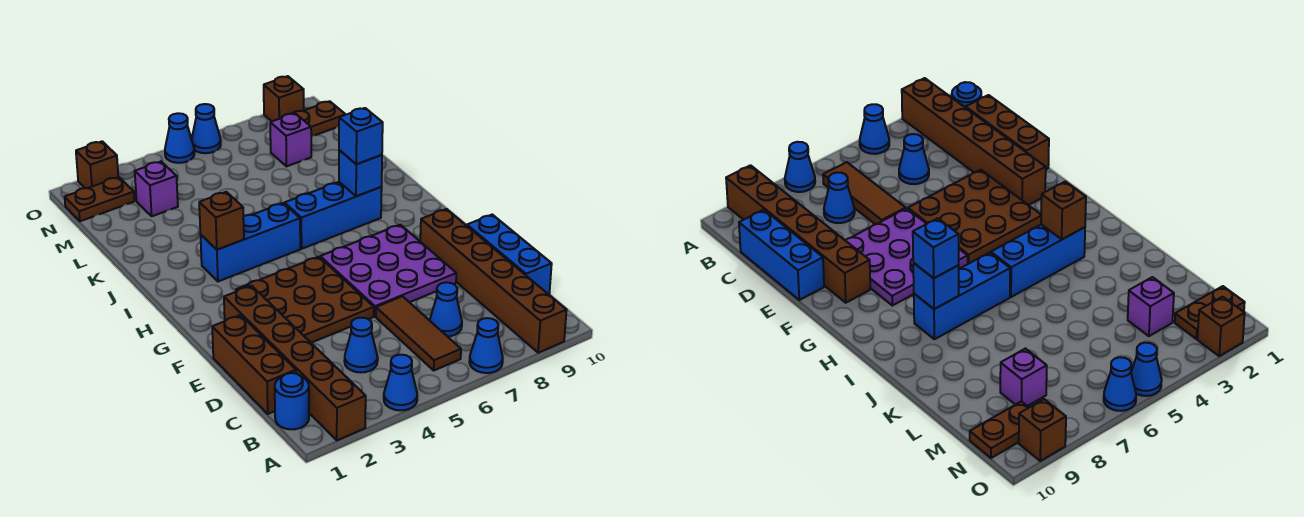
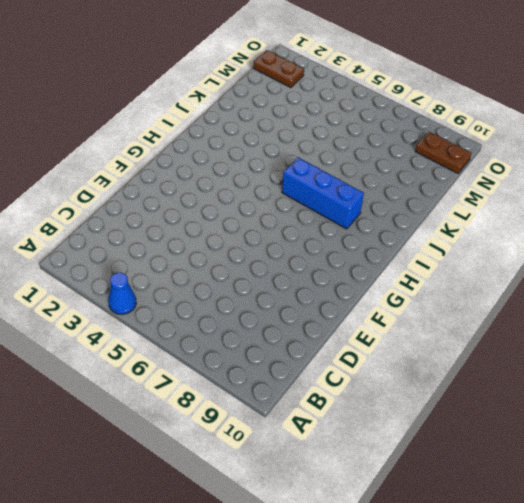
none -> brown brick A2:F2 level 1
none -> blue cone A7 level 1
none -> brown brick A9:F9 level 1

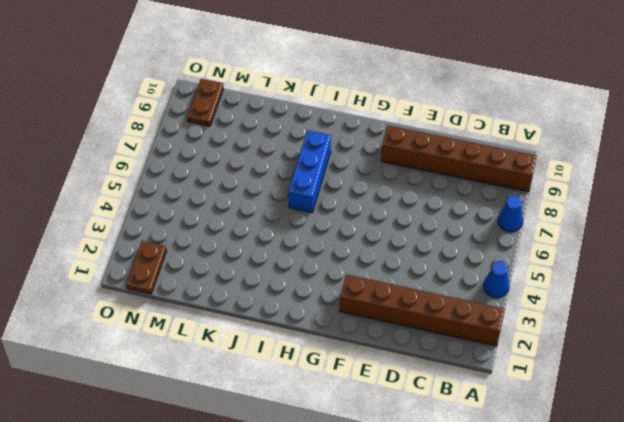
none -> blue round brick B1 level 1
none -> brown tile B6:D6 level 1
none -> brown brick C1:E1 level 1

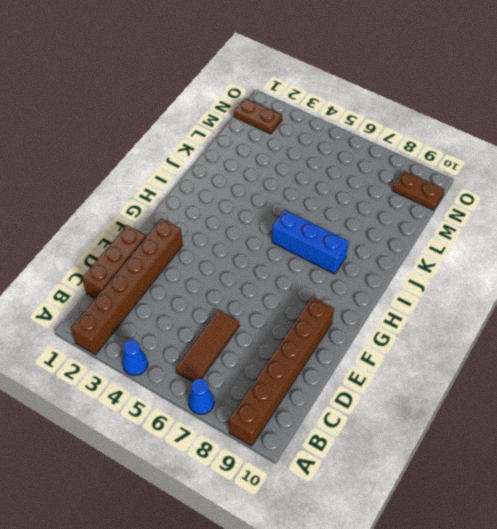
none -> blue round brick B1 level 1
none -> blue cone C4 level 1
none -> blue cone C7 level 1

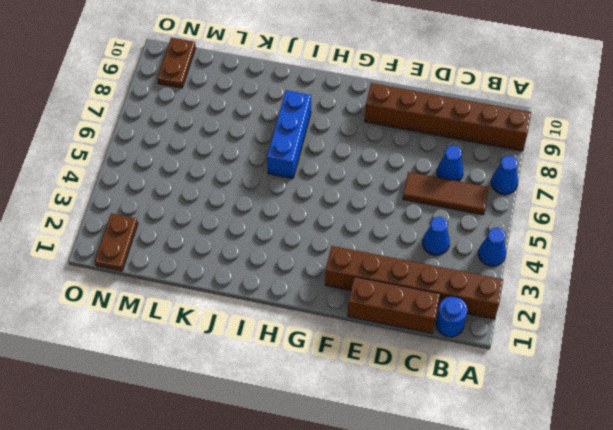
none -> blue brick C10:E10 level 1
none -> brown plate E3:G5 level 1
none -> purple plate E6:G8 level 1

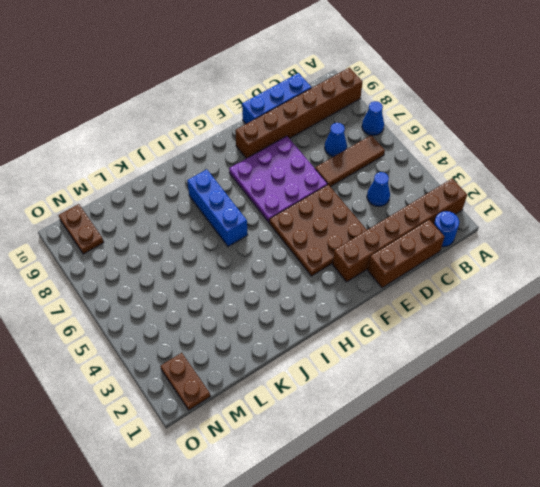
none -> blue cone A4 level 1
none -> blue brick I3:I5 level 1
none -> purple brick M3 level 1

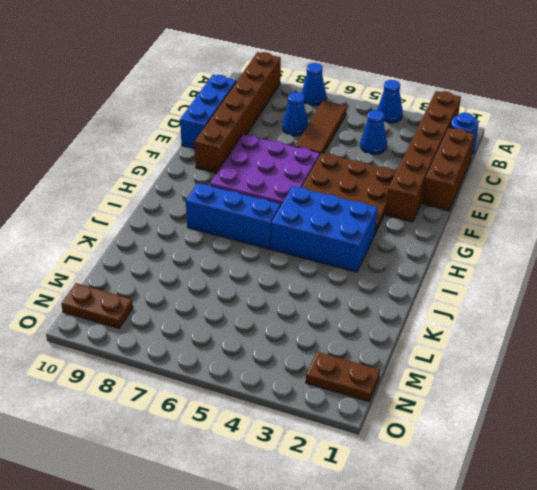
blue brick H3:I5 level 1 -> blue brick I3:I5 level 1
none -> purple brick M3 level 1
none -> purple brick M8 level 1
none -> brown brick O2 level 1

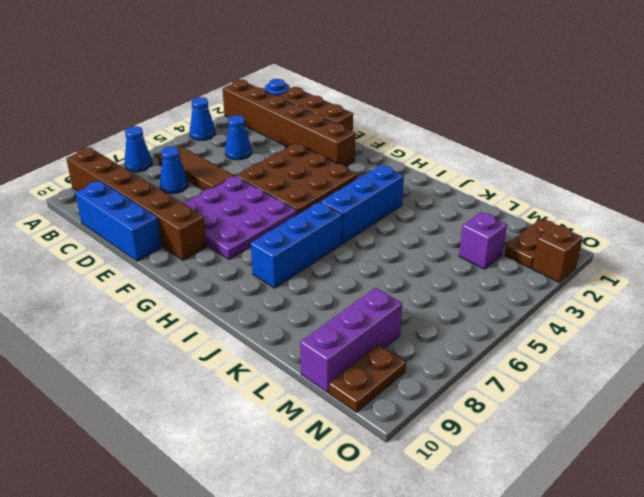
purple brick M8:M10 level 1 -> purple brick M8 level 1
none -> blue cone O5 level 1
none -> blue cone O6 level 1
none -> brown brick O9 level 1

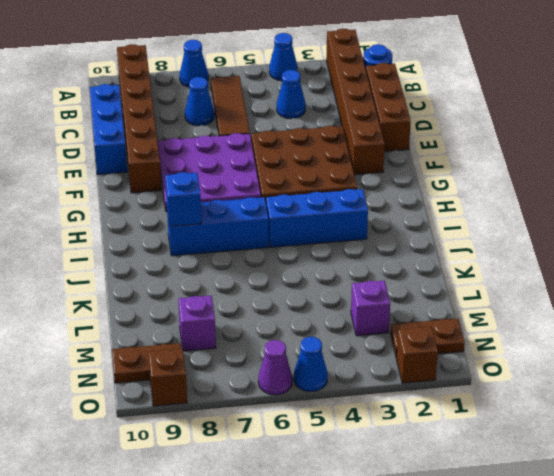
purple cone O6 level 1 -> blue cone O6 level 1
none -> brown brick I3 level 2
none -> blue brick I8 level 3

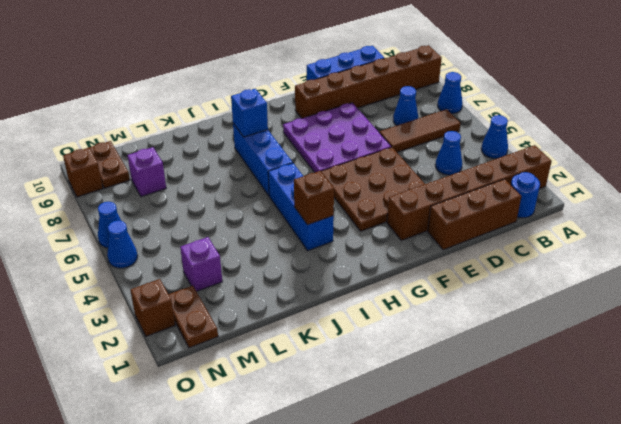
none -> blue brick I8 level 3

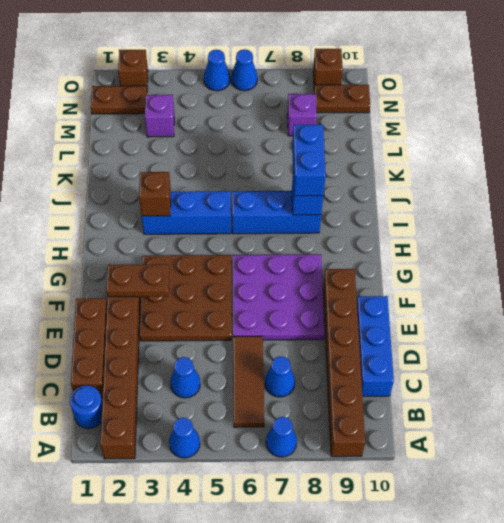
brown plate F2:F3 level 2 -> none
blue brick I8:J8 level 3 -> blue brick I8 level 3

